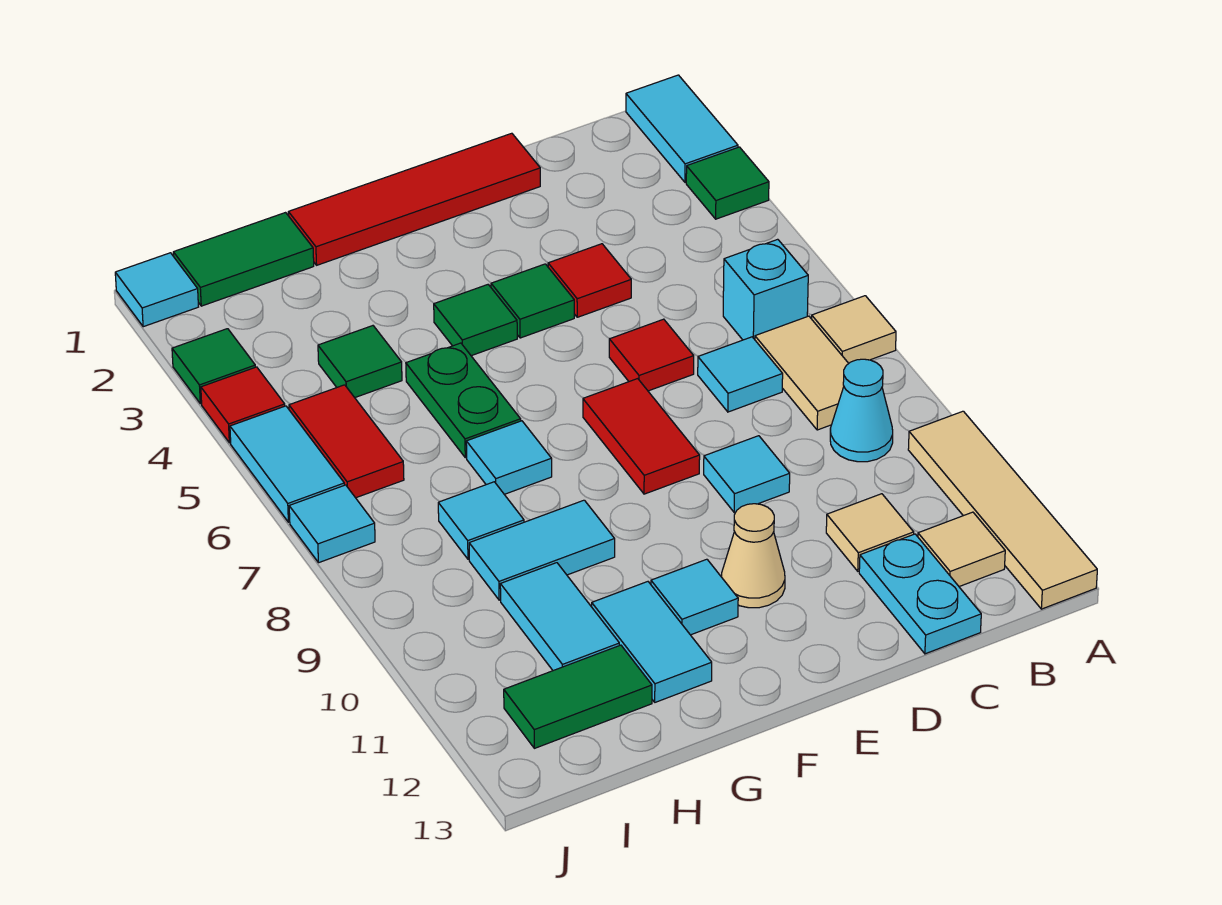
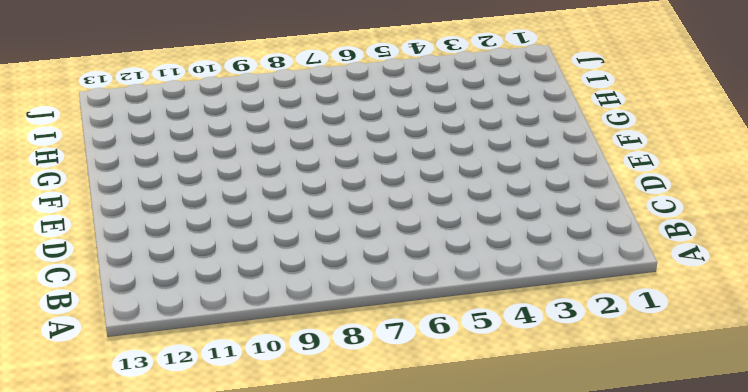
none -> cyan tile A1:A2 level 1
none -> green tile A3 level 1
none -> tan tile A7 level 1
none -> tan tile A10:A13 level 1

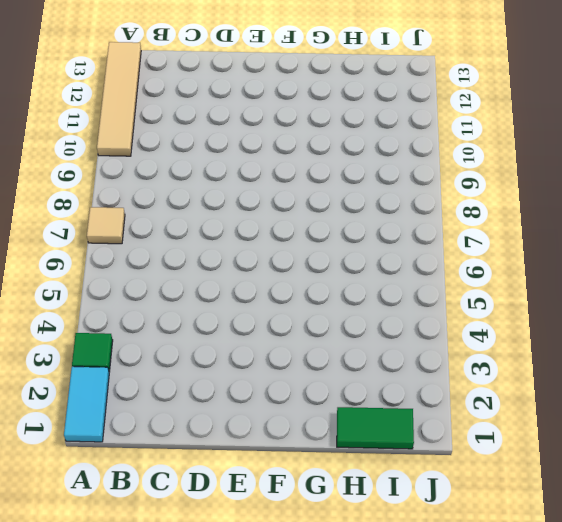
none -> cyan brick B6 level 1
none -> tan tile B7:B8 level 1
none -> cyan cone B9 level 1
none -> tan tile B12 level 1

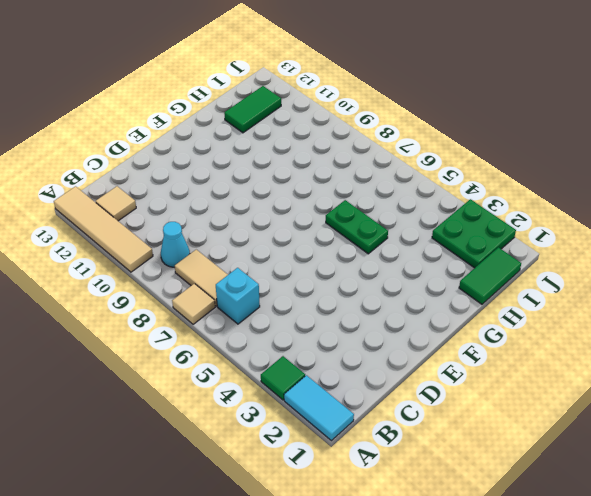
green plate I2:J3 level 1 -> green tile J3 level 1
none -> cyan tile C7 level 1
none -> tan tile C11 level 1
none -> cyan plate C12:C13 level 1
none -> red tile D1:G1 level 1

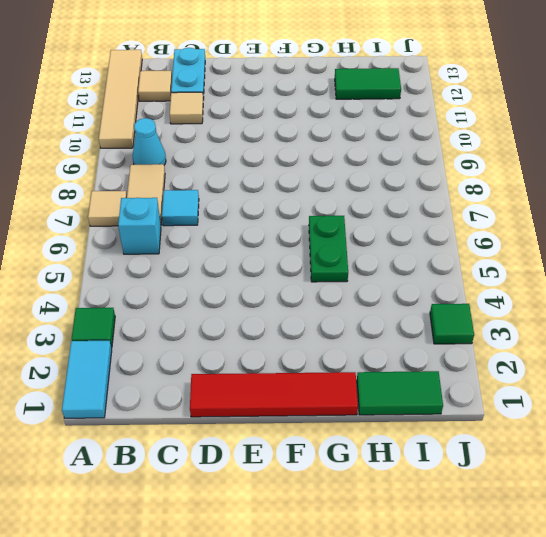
none -> red tile D4 level 1
none -> red tile D6 level 1
none -> cyan tile D9 level 1
none -> green tile E4 level 1

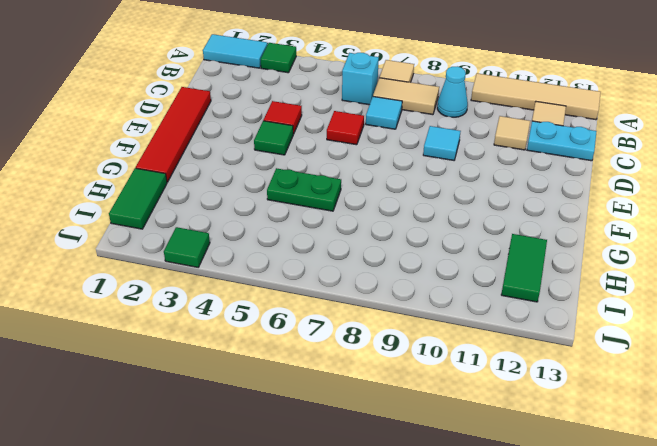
none -> red tile E7:E8 level 1
none -> tan cone E11 level 1
none -> green tile F4 level 1
none -> cyan tile F11 level 1

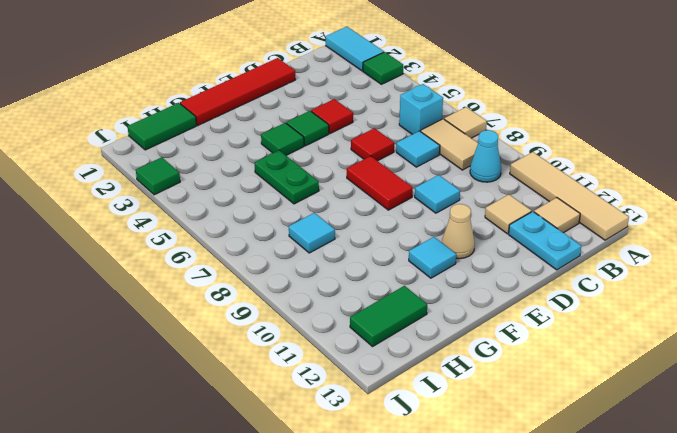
none -> cyan tile G7 level 1
none -> cyan tile G9:H9 level 1
none -> cyan tile G11:G12 level 1
none -> green tile H4 level 1

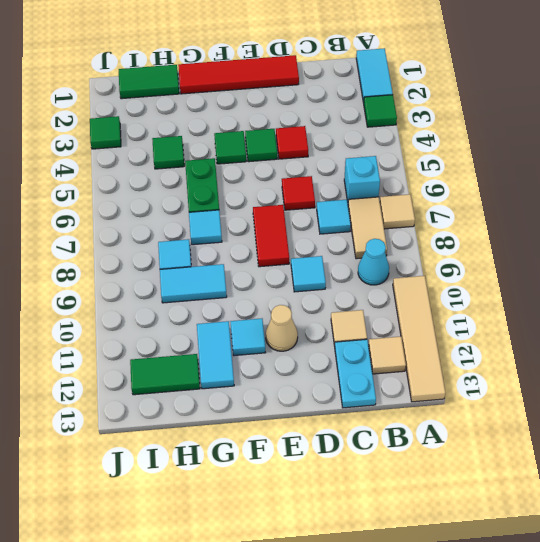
none -> cyan tile H10:H11 level 1
none -> red tile I5:I6 level 1
none -> cyan tile J1 level 1
none -> red tile J4 level 1

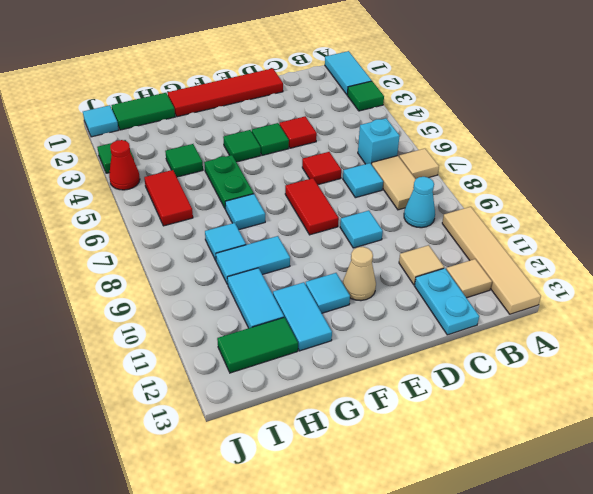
red cone J4 level 1 -> red tile J4 level 1
none -> cyan tile J5:J6 level 1
none -> cyan tile J7 level 1

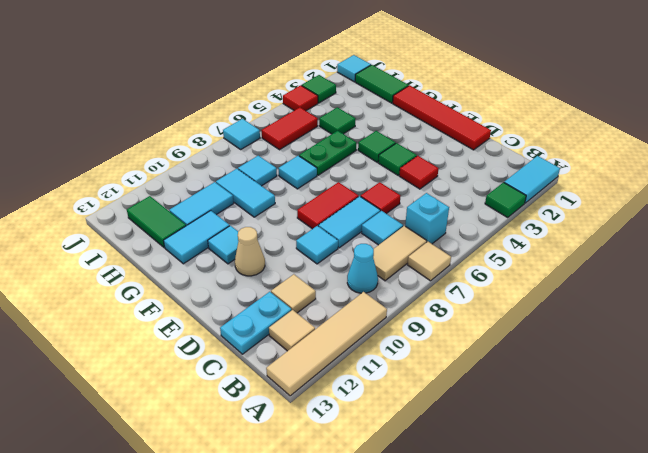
cyan tile D7:D8 level 1 -> cyan tile J5:J6 level 1

